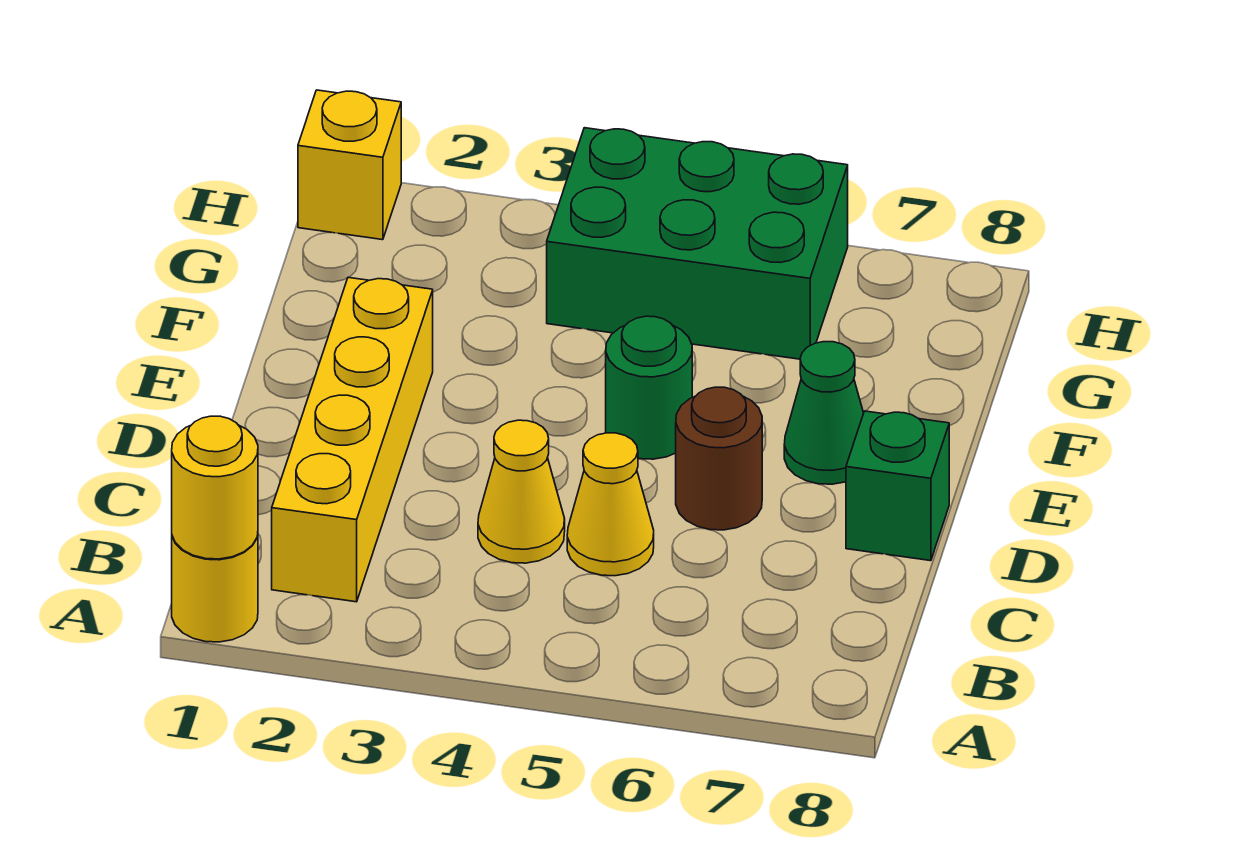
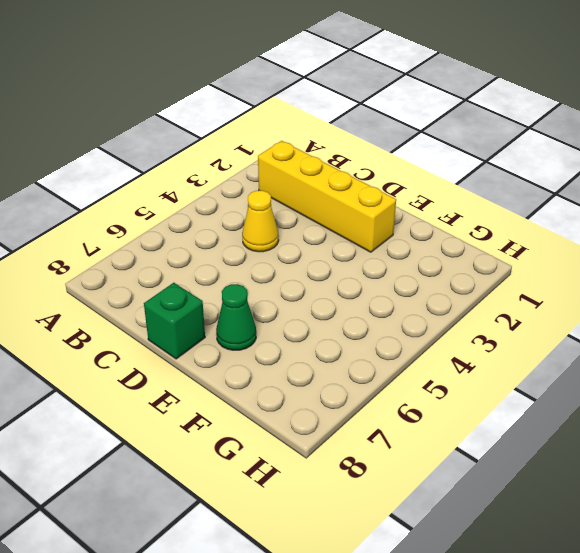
none -> yellow round brick A1 level 1
none -> yellow cone C5 level 1

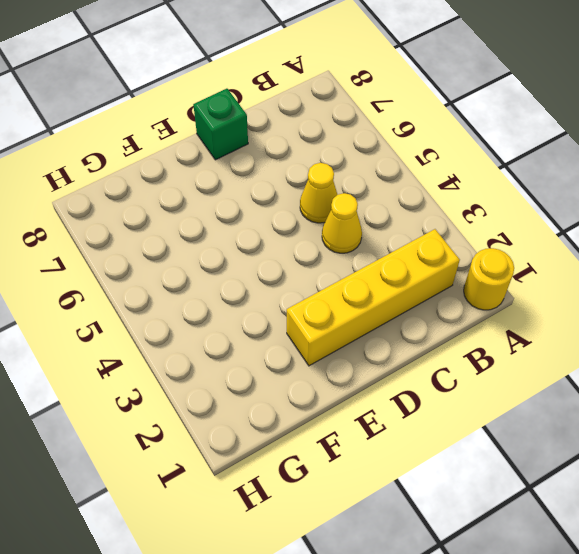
none -> brown round brick D6 level 1
none -> green round brick E5 level 1

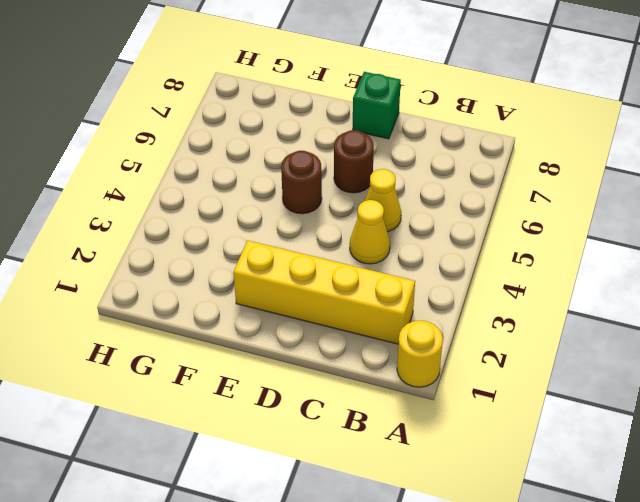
brown round brick E5 level 1 -> green round brick E5 level 1
none -> green cone E7 level 1
none -> green brick G4:H6 level 1

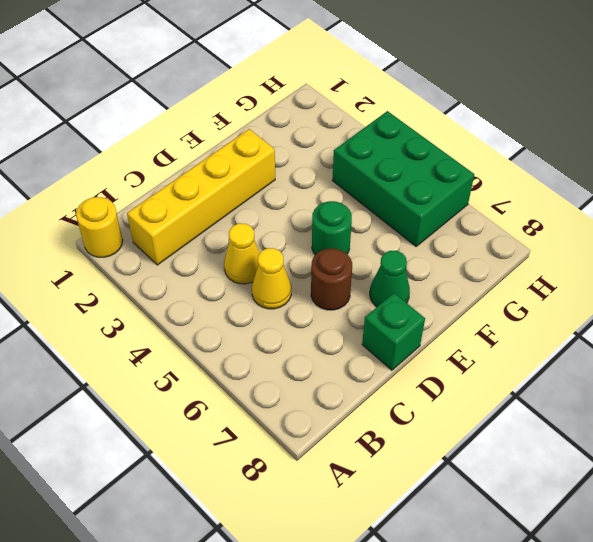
none -> yellow brick H1 level 1
none -> yellow round brick A1 level 2

